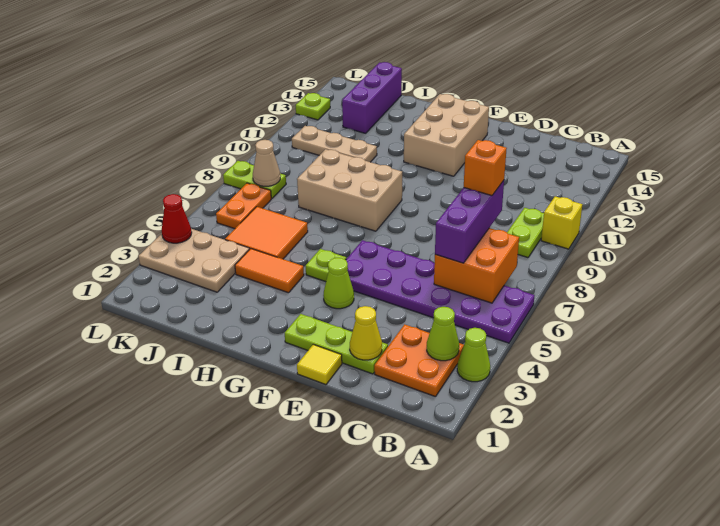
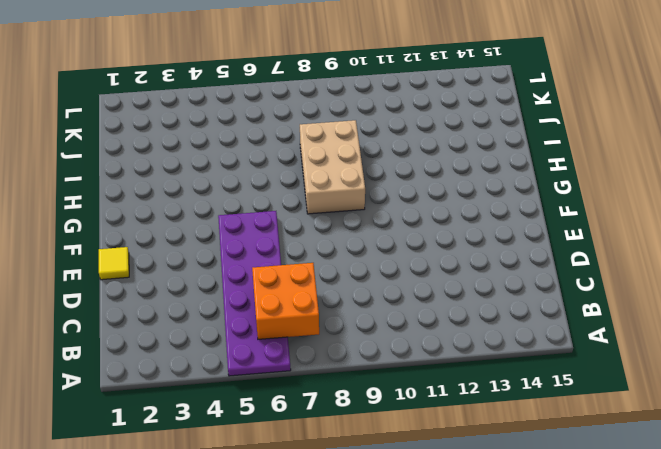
none -> lime cone A3 level 1
none -> yellow brick A10 level 1
none -> orange plate B2:C3 level 1

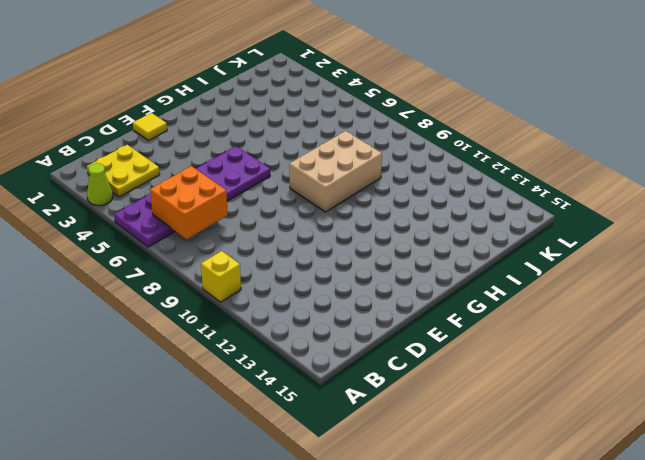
yellow plate B2:C3 level 1 -> orange plate B2:C3 level 1
none -> lime plate B9:B10 level 1
none -> lime plate D2:F2 level 1
none -> lime cone F4 level 1

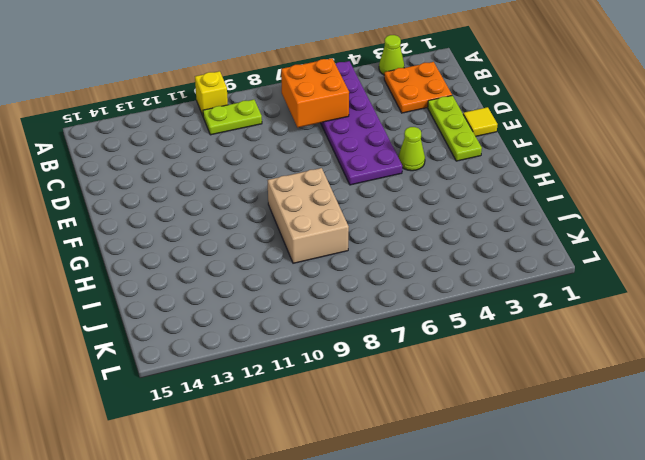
none -> tan brick F12:G14 level 1
none -> lime plate G5 level 1
none -> orange tile H4:I4 level 1

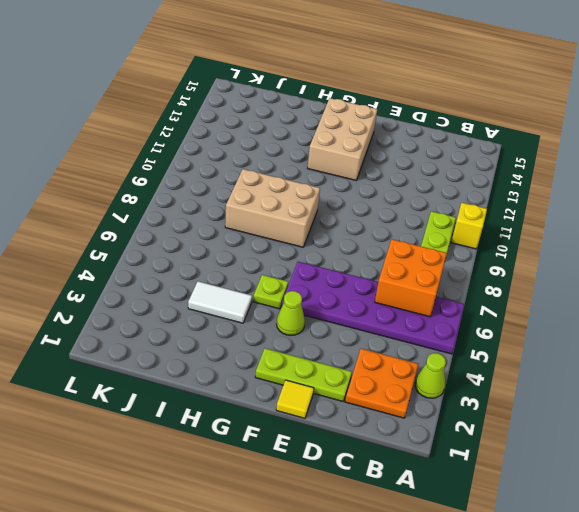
white tile H4:I4 level 1 -> orange tile H4:I4 level 1
none -> orange tile I5:J6 level 1
none -> tan plate I11:K11 level 1
none -> tan plate J3:L4 level 1

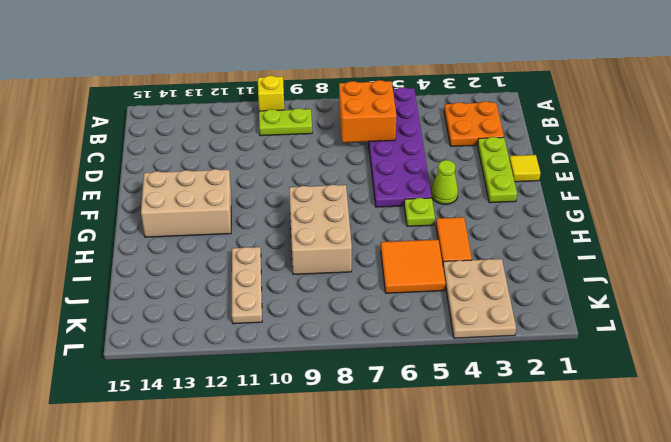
none -> lime cone A3 level 1
none -> purple brick J13:J15 level 1
none -> orange plate K6:K7 level 1

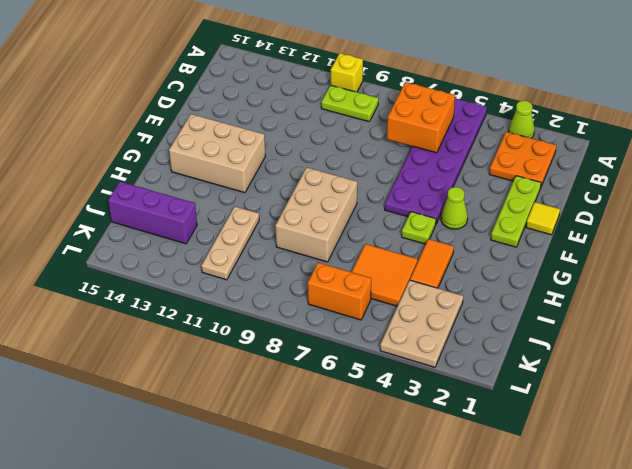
orange brick K6:K7 level 1 -> orange plate K6:K7 level 1
none -> lime plate K8:L8 level 1
none -> lime plate L13 level 1
none -> lime cone B3 level 2

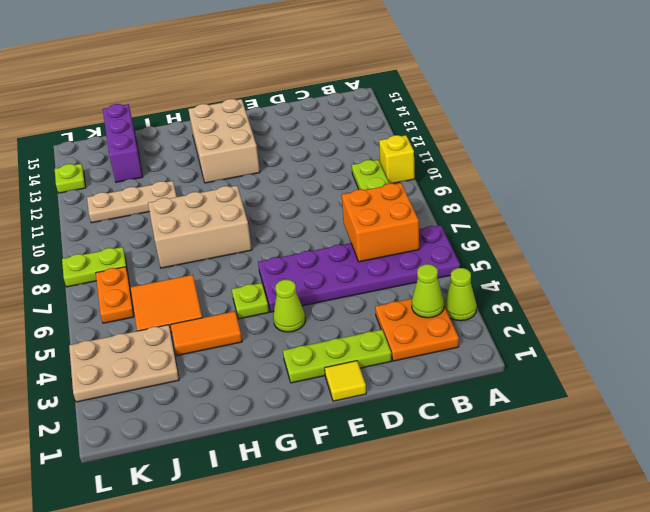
none -> yellow cone D2 level 2
none -> tan cone K8 level 2
none -> red cone L4 level 2

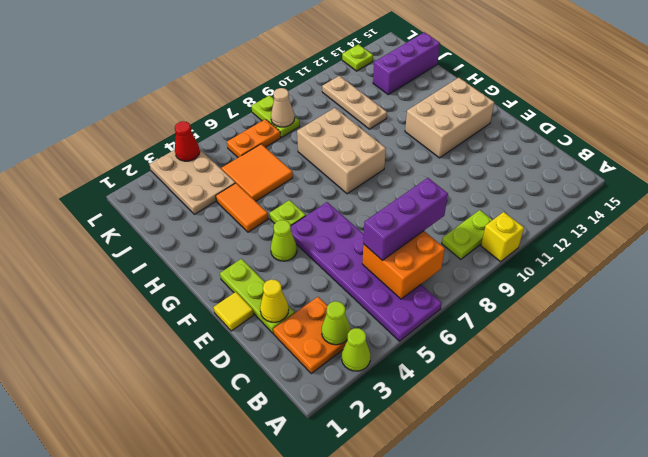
none -> orange brick C8 level 4

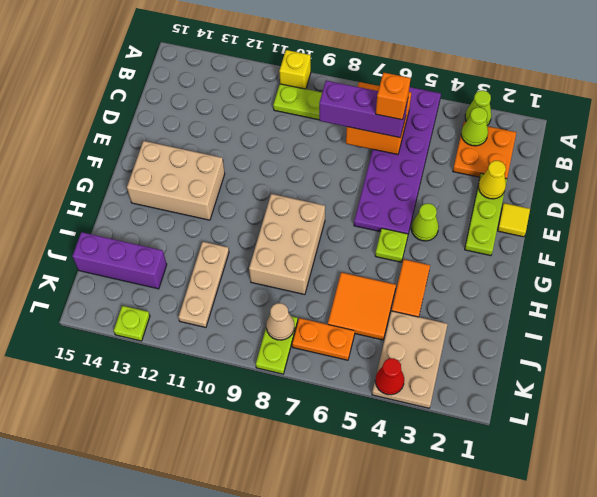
orange brick C6 level 4 -> orange brick C8 level 4

